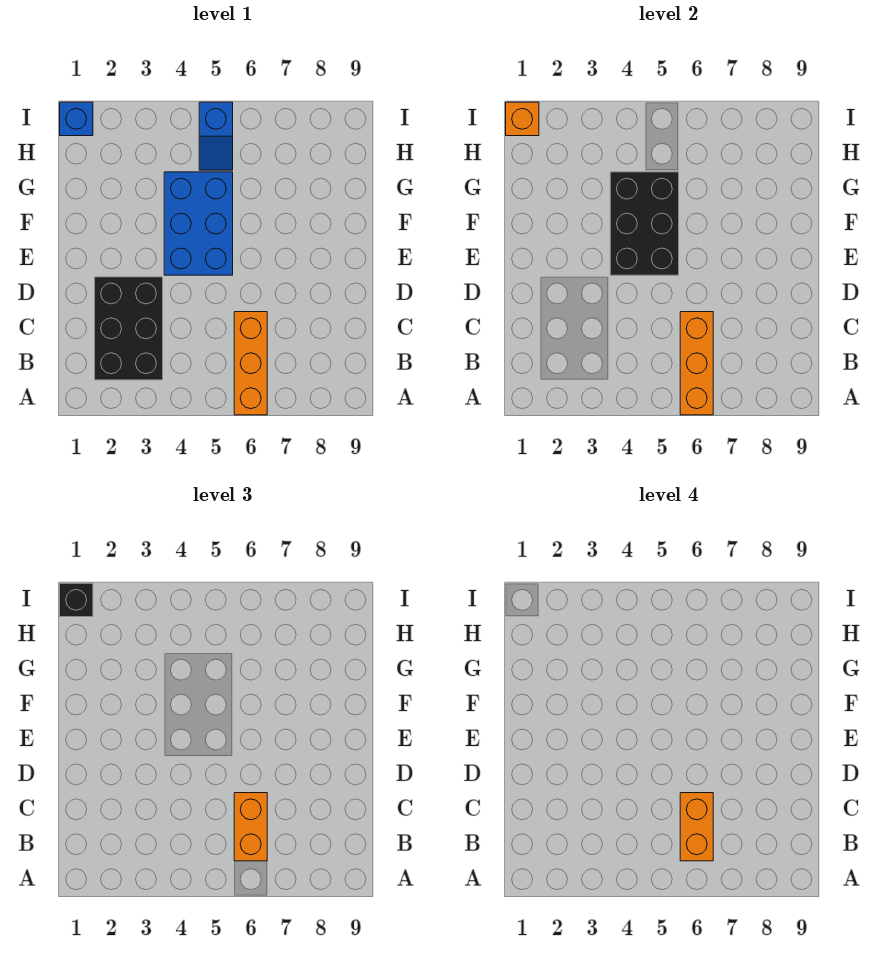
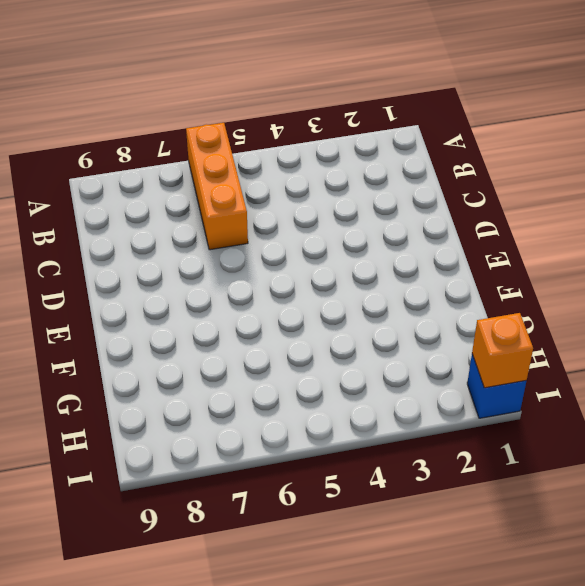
none -> black brick B2:D3 level 1
none -> blue brick E4:G5 level 1

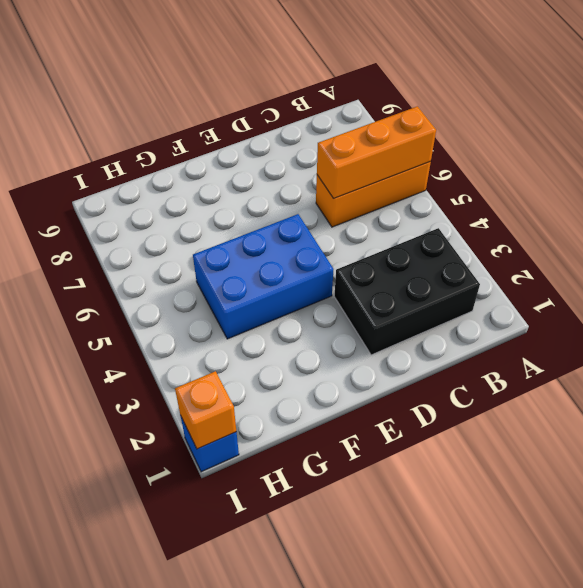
none -> blue slope H5:I5 level 1 top I
none -> black brick E4:G5 level 2

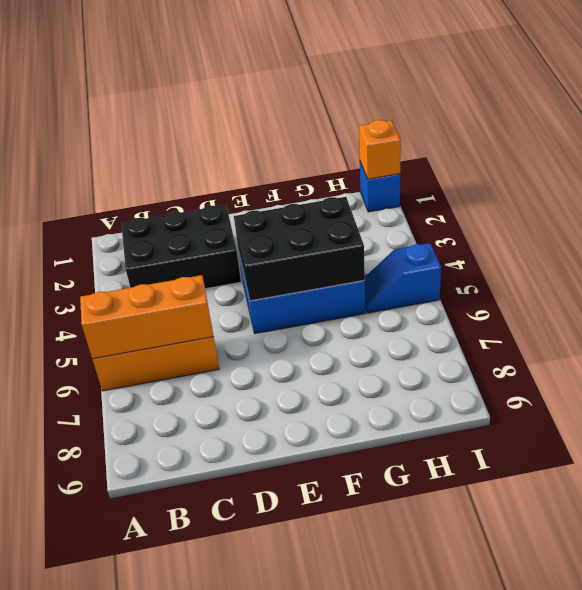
none -> orange brick B6:C6 level 3
none -> black brick I1 level 3

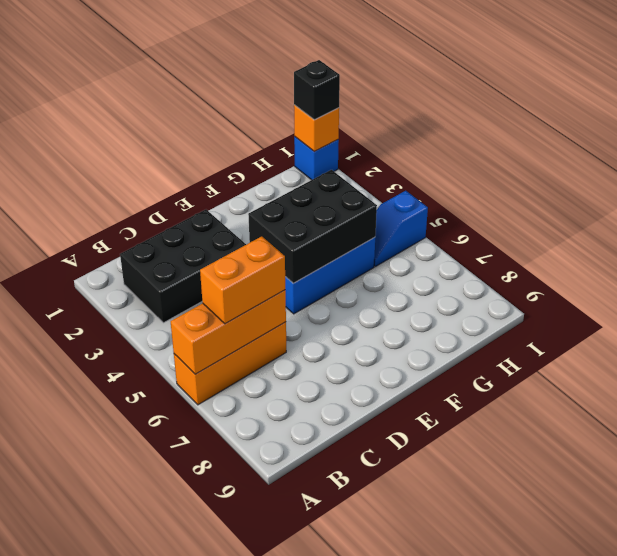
none -> orange brick B6:C6 level 4

